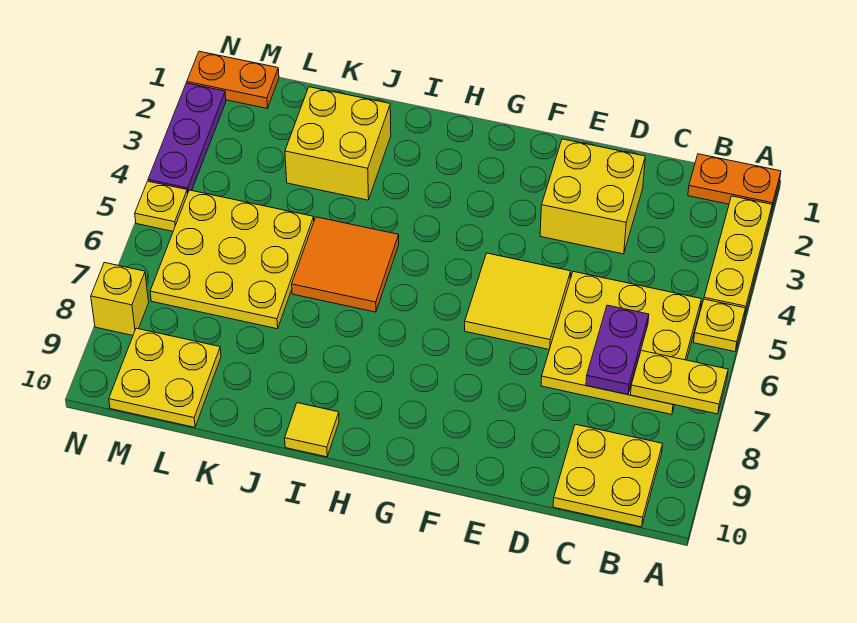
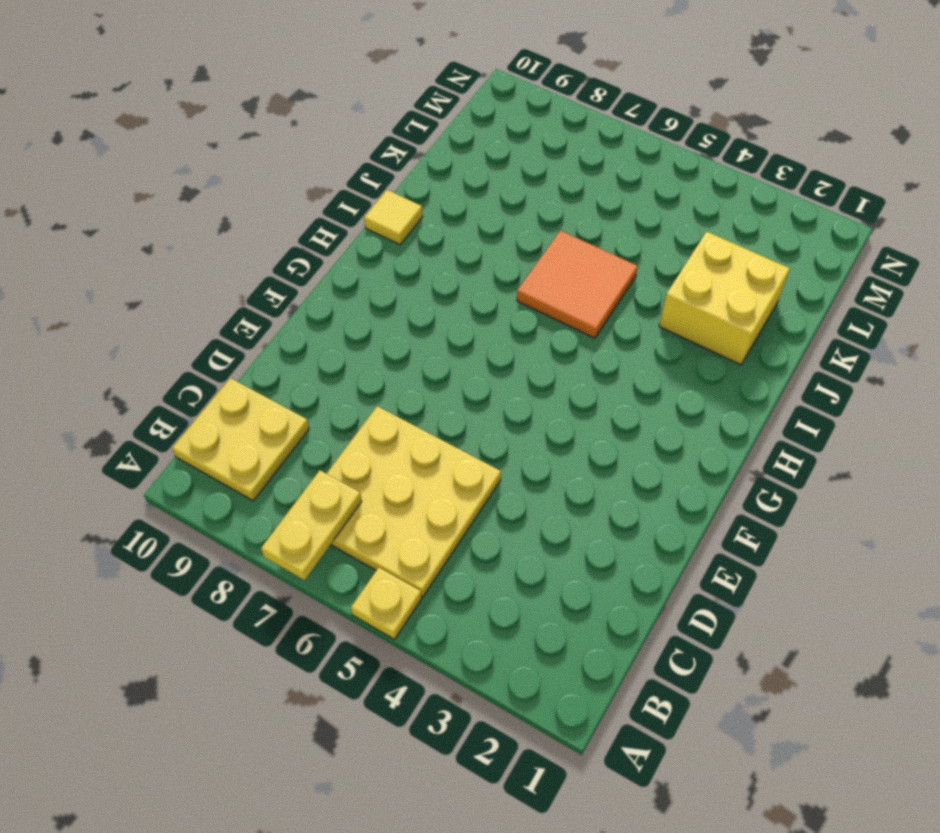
none -> orange plate A1:B1 level 1
none -> yellow plate A2:A4 level 1
none -> yellow brick D2:E3 level 1

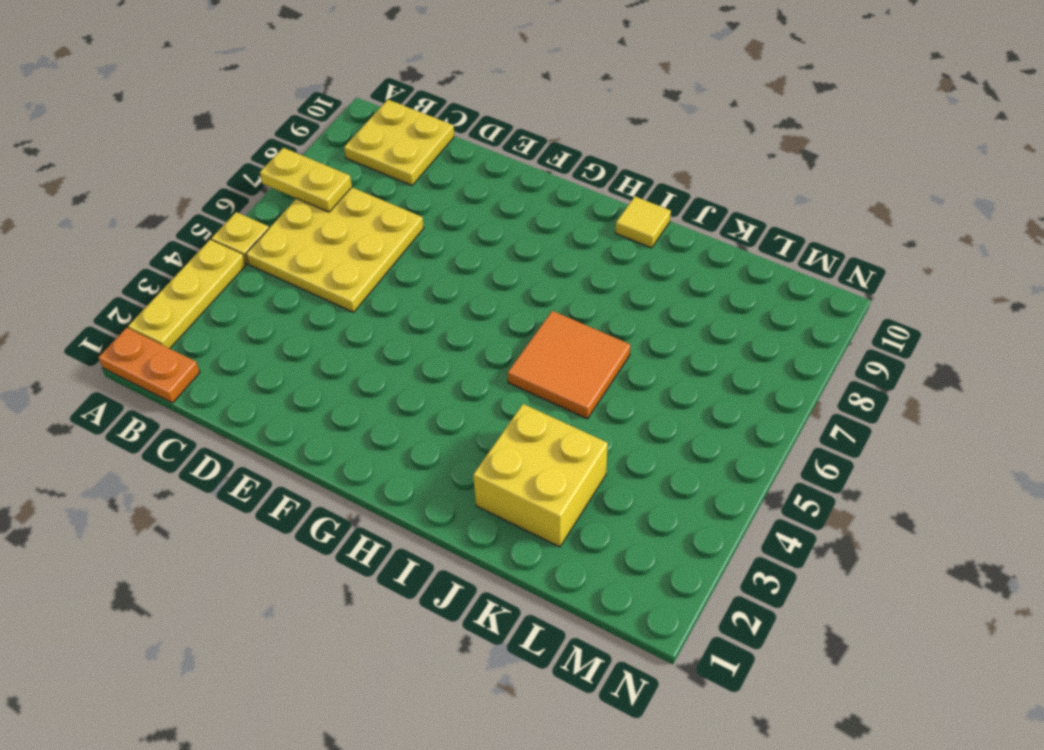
none -> yellow brick D2:E3 level 1
none -> yellow tile E5:F6 level 1
none -> yellow plate K5:M7 level 1

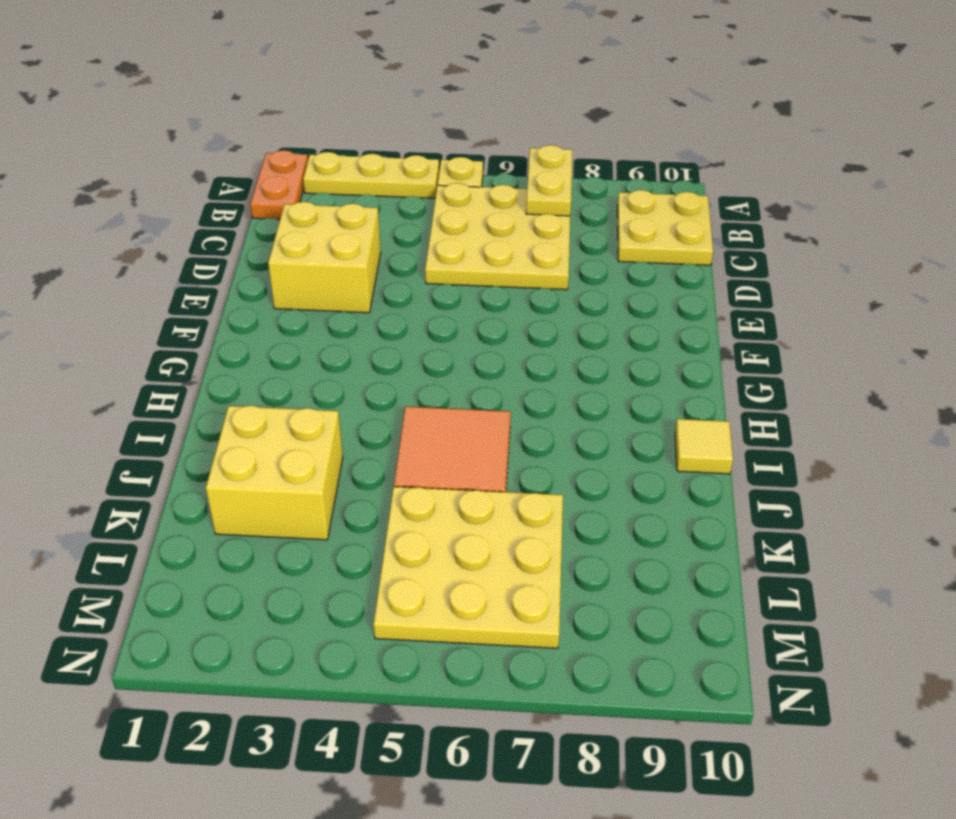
none -> yellow tile E5:F6 level 1
none -> yellow plate L9:M10 level 1
none -> orange plate M1:N1 level 1

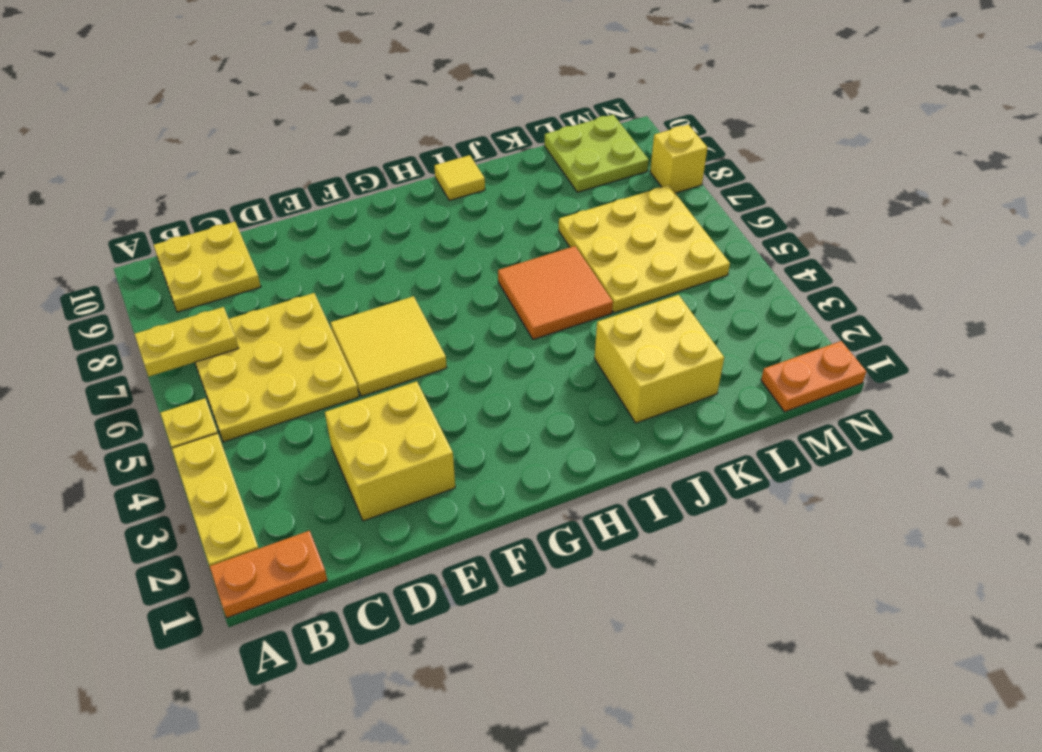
lime plate L9:M10 level 1 -> yellow plate L9:M10 level 1
none -> purple plate N2:N4 level 1
none -> yellow plate N5 level 1
none -> purple plate C6:C7 level 2

